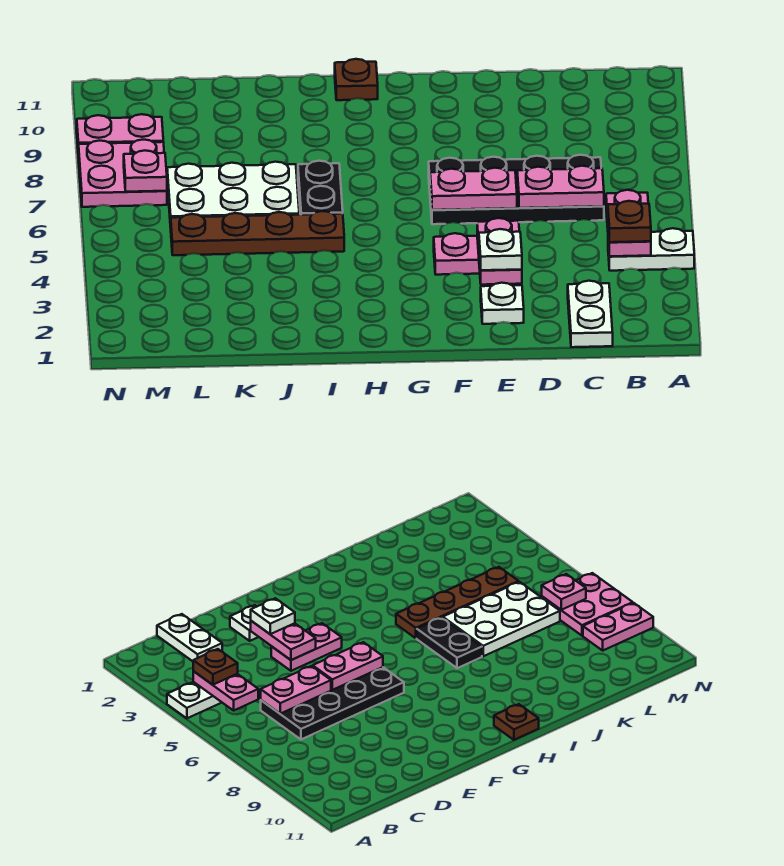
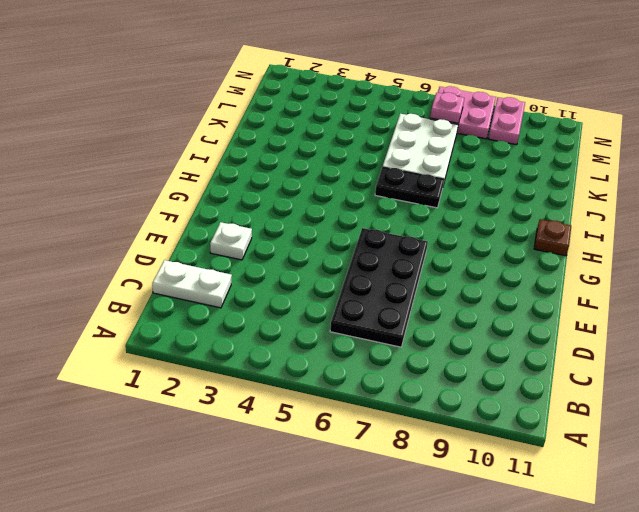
none -> white plate A4:B4 level 1
none -> pink plate E4:F4 level 1
none -> brown plate I5:L5 level 1

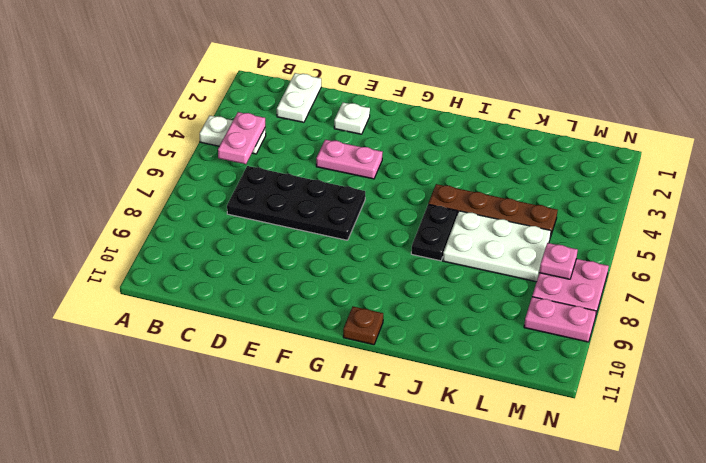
none -> pink plate C6:D6 level 2
none -> pink plate E3:E4 level 2
none -> pink plate E6:F6 level 2

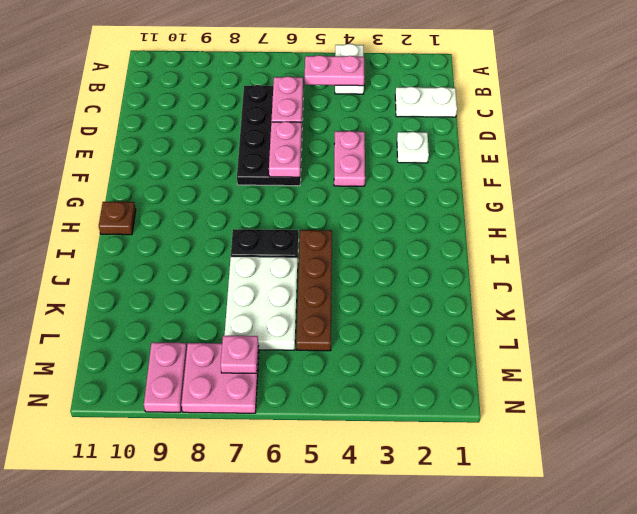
none -> pink plate E3:E4 level 2
none -> brown plate B4 level 3
none -> white plate E3 level 3

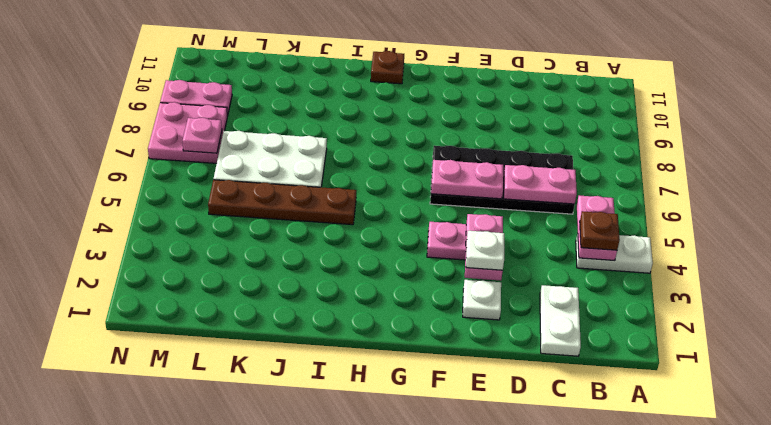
none -> black plate I6:I7 level 1

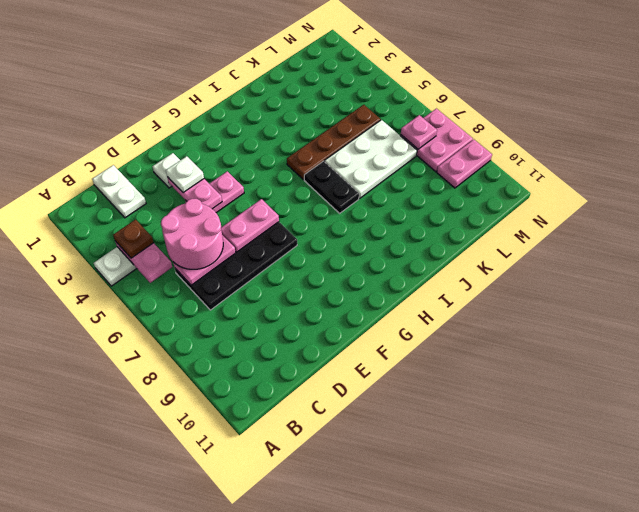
pink round brick C5:D6 level 3 -> none
none -> brown plate H11 level 1

